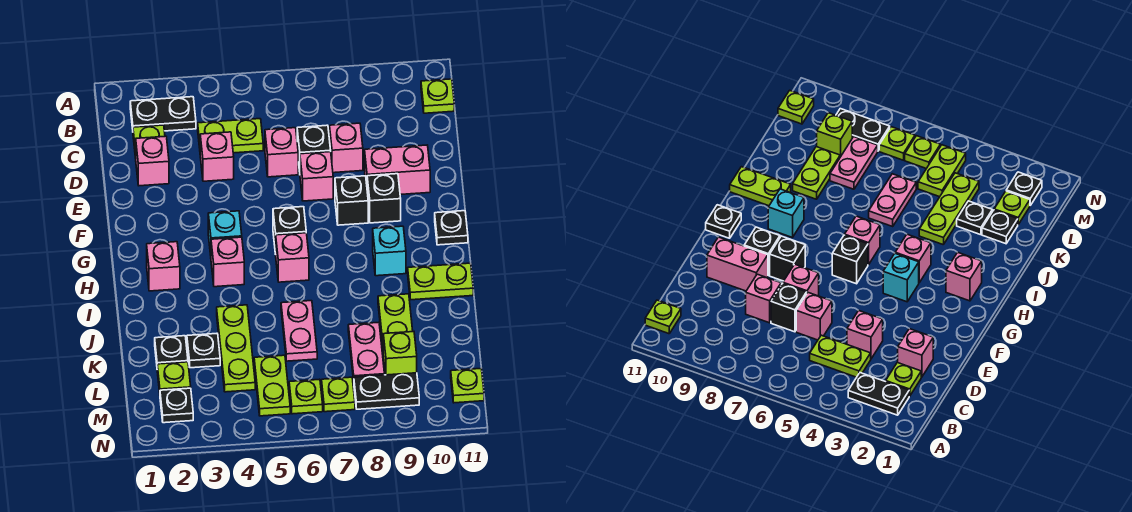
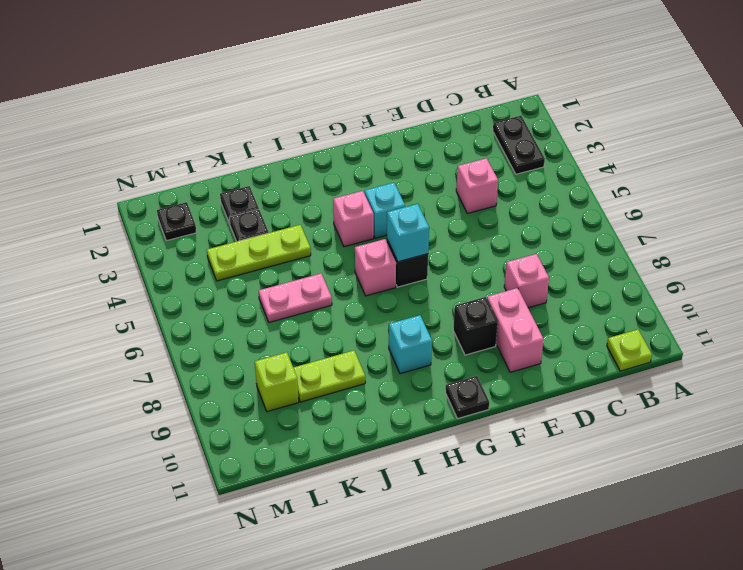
cyan brick G6 level 2 -> none
none -> lime plate C2 level 1
none -> lime plate C4:C5 level 1
none -> pink brick D2 level 1
none -> pink brick D6 level 1

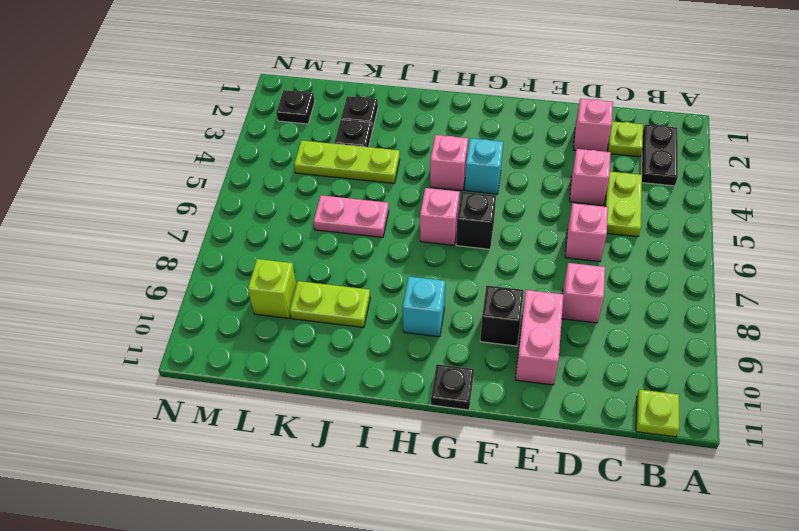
none -> black brick D7 level 1
none -> pink brick E7 level 1
none -> black brick F8 level 1
none -> pink brick H2 level 1

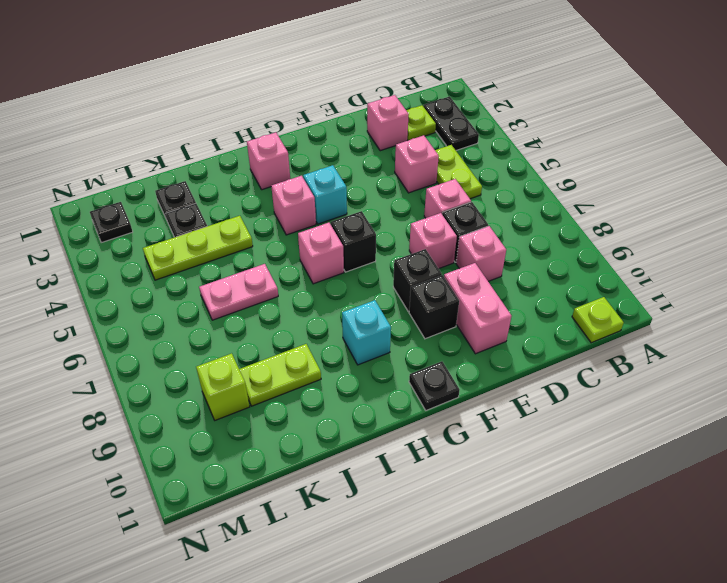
none -> lime plate I10:I11 level 1
none -> pink plate K8:L8 level 1
none -> lime plate L2 level 1
none -> lime plate L5:M5 level 1

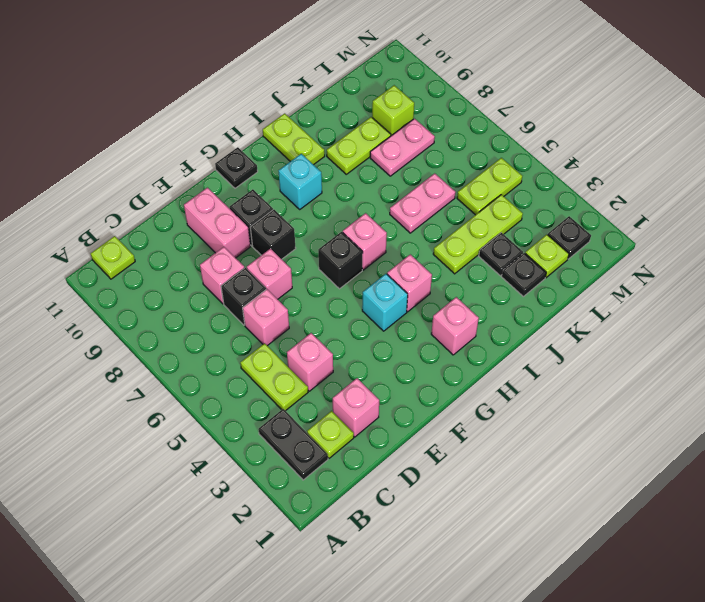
none -> lime plate M6 level 1
none -> lime plate M7 level 1
none -> black plate M8:M9 level 1
none -> lime plate M11 level 1

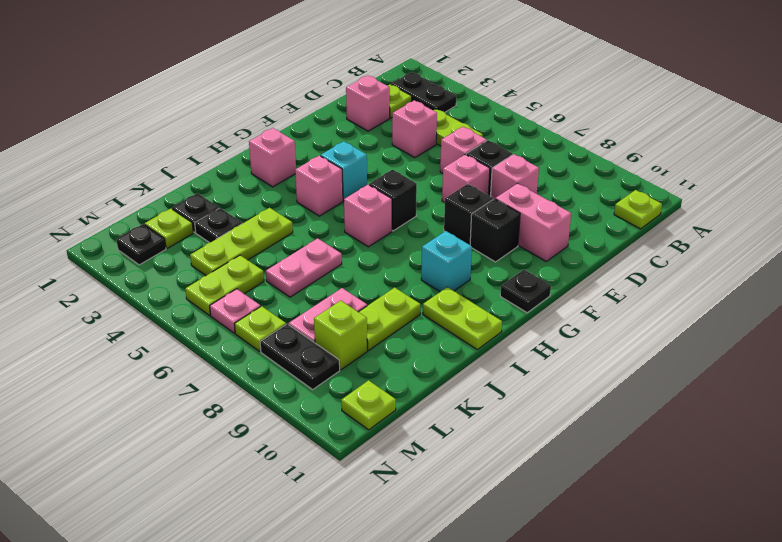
pink plate M6 level 1 -> lime plate M6 level 1

